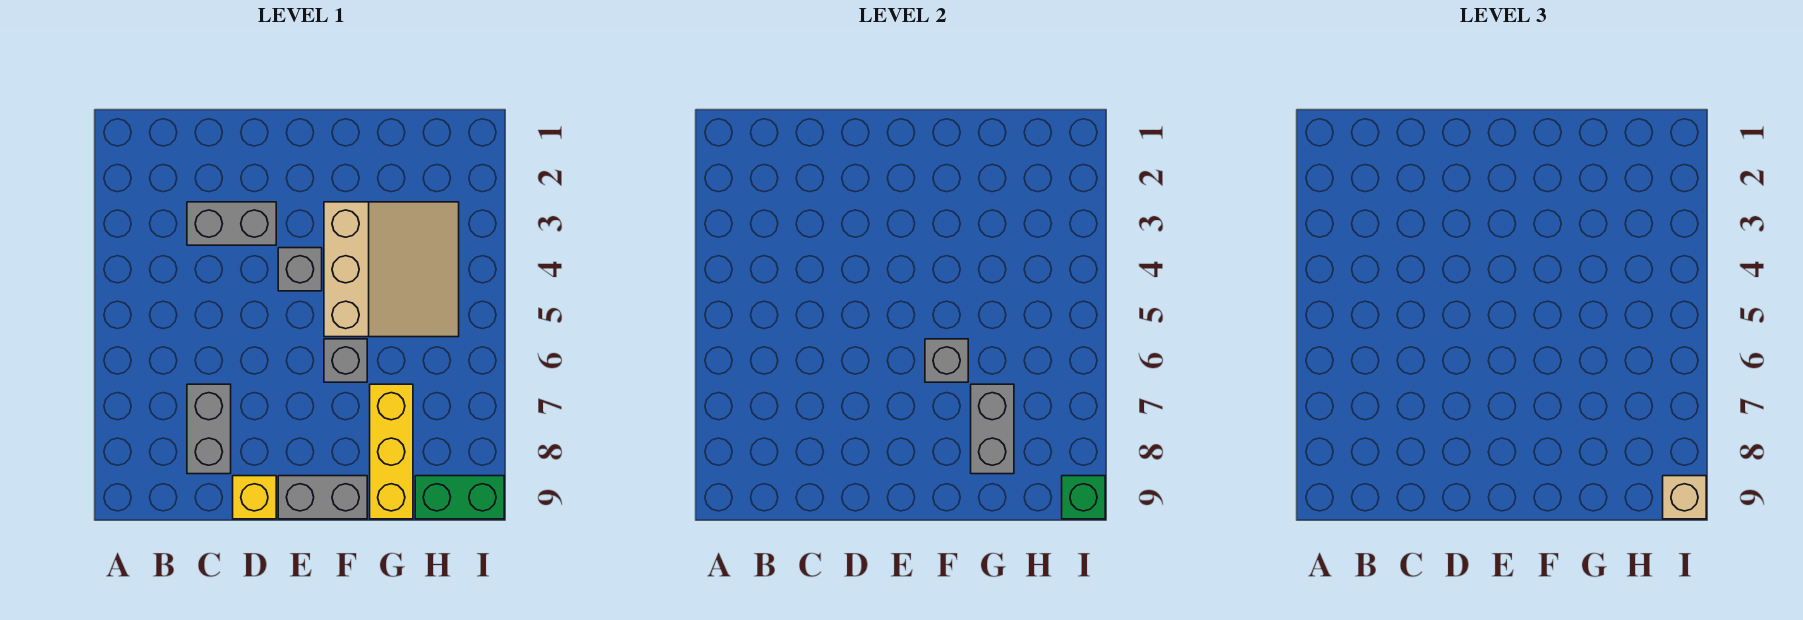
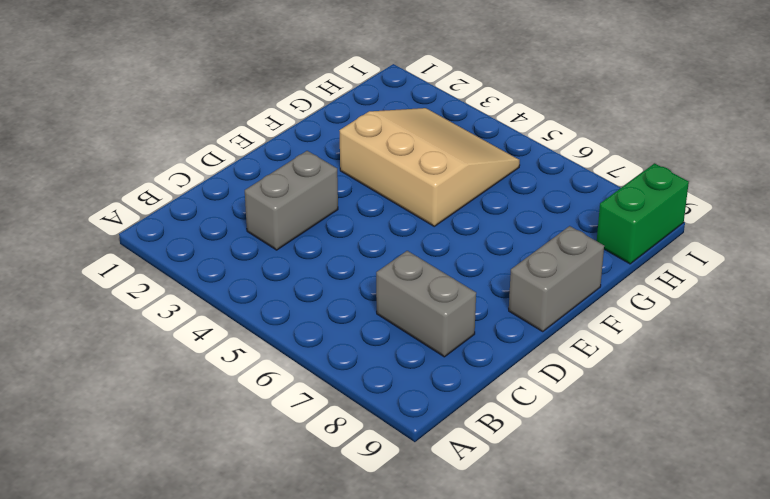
none -> yellow brick D9 level 1
none -> grey brick E4 level 1
none -> grey brick F6 level 1

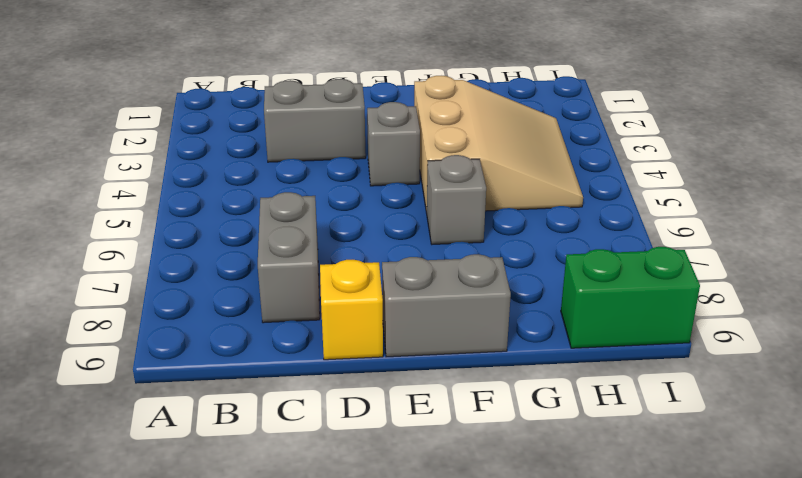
none -> yellow brick G7:G9 level 1
none -> grey brick F6 level 2
none -> grey brick G7:G8 level 2

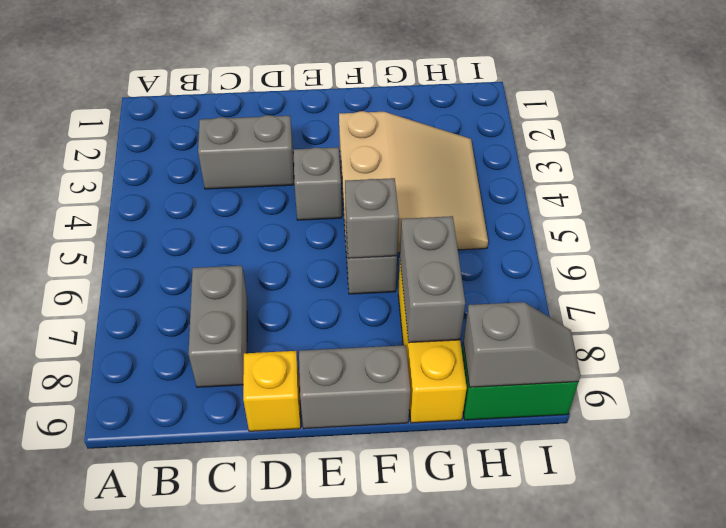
grey slope H9:I9 level 2 top H -> green brick I9 level 2
none -> tan brick I9 level 3

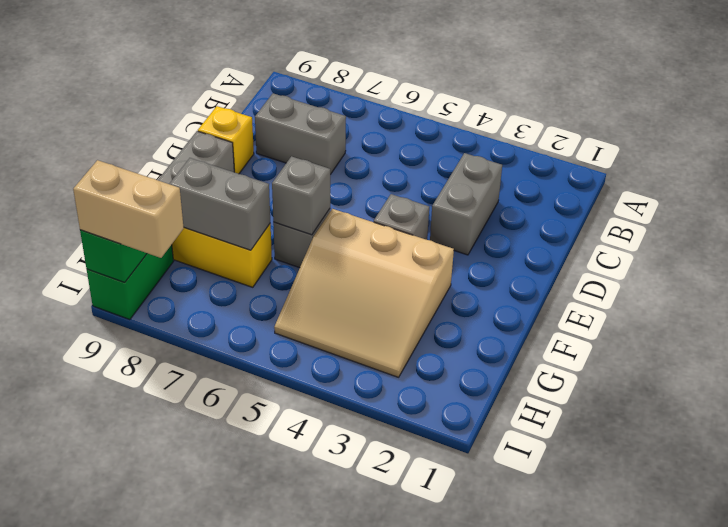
tan brick I8:I9 level 3 -> tan brick I9 level 3

